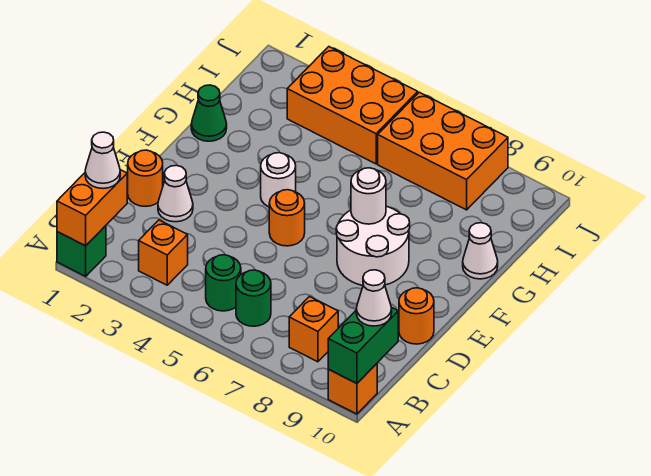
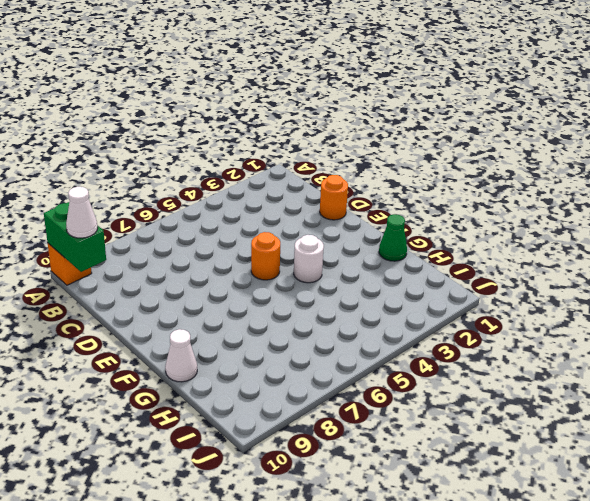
none -> green brick A1 level 1
none -> orange brick B3 level 1
none -> green round brick B5 level 1

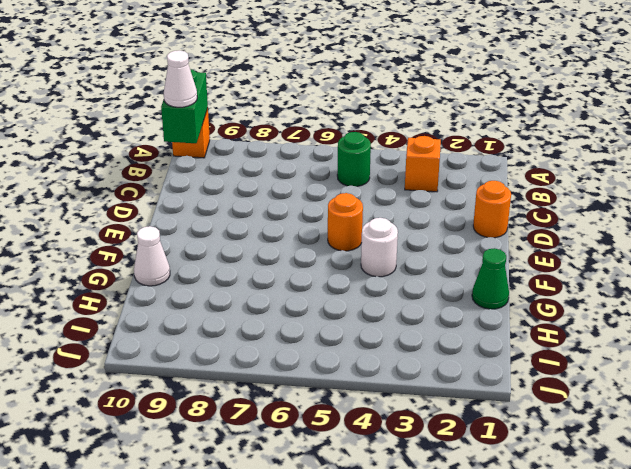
none -> green brick A1 level 1
none -> green round brick B6 level 1
none -> orange brick B8 level 1

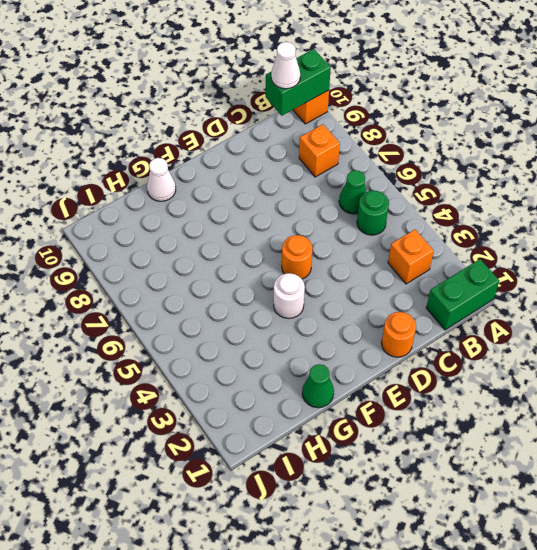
green brick A1:B1 level 1 -> green brick A1 level 1
green cone B6 level 1 -> green round brick B6 level 1
none -> white cone D2 level 1
none -> orange round brick D10 level 1
none -> white round brick E7:F8 level 1

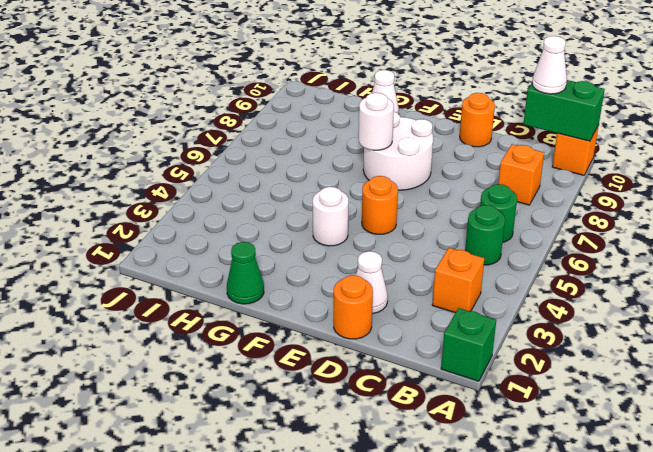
none -> orange brick I3:J5 level 1
none -> orange brick I6:J8 level 1
none -> orange brick A1:B1 level 2

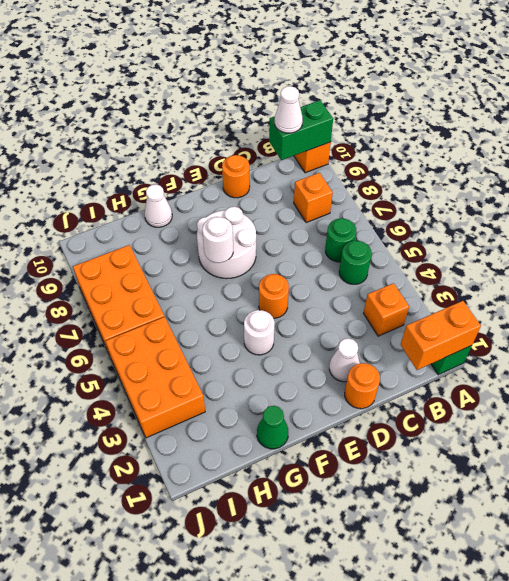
none -> white cone B1 level 3

